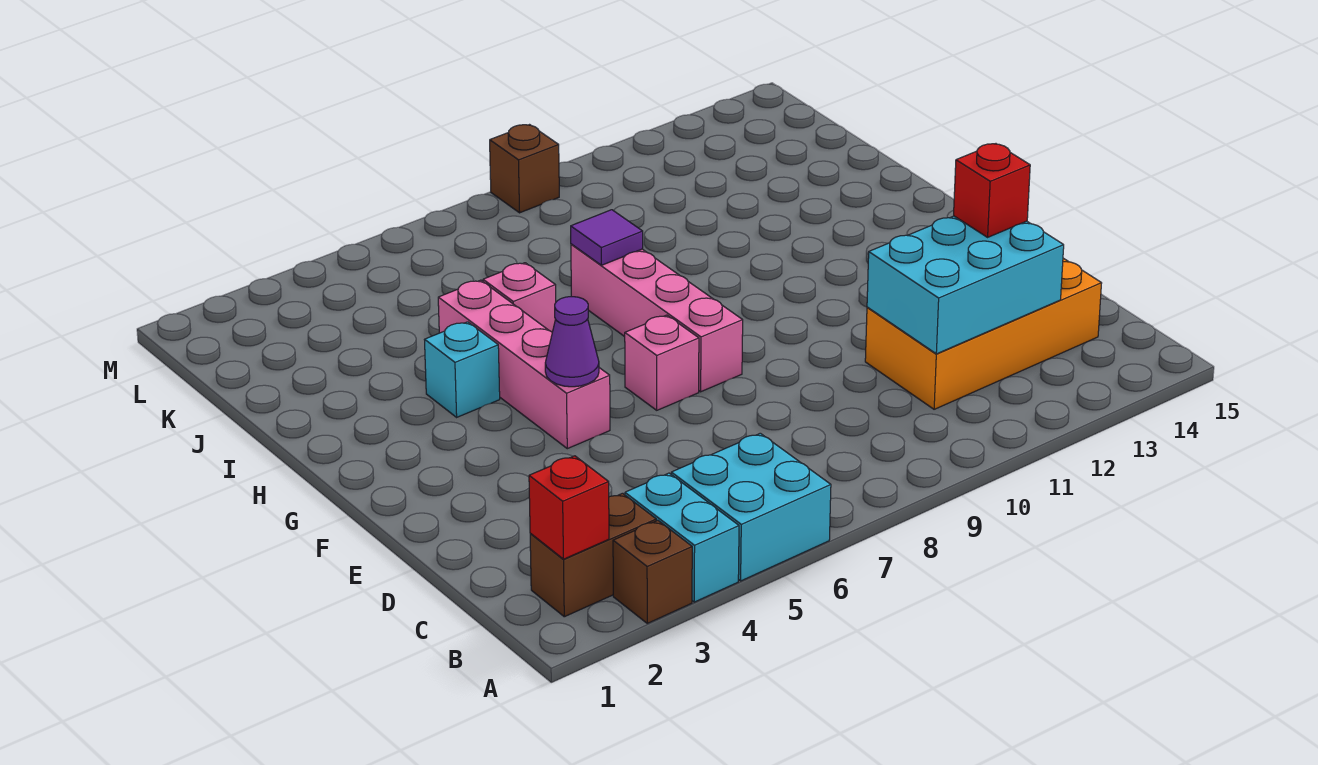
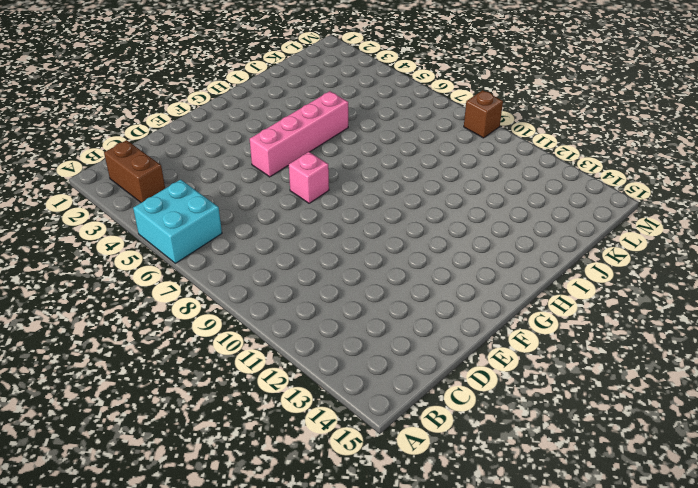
none -> brown brick A3 level 1
none -> cyan brick A4:B4 level 1
none -> orange brick C11:D14 level 1

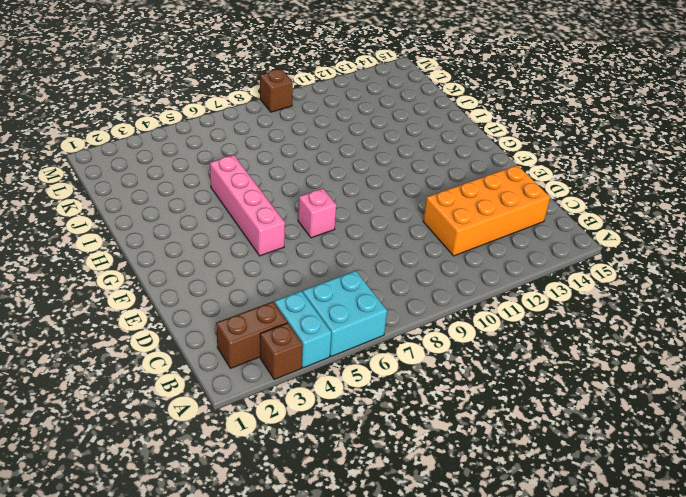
none -> pink brick F8:I8 level 1
none -> cyan brick H4 level 1
none -> pink brick I6 level 1

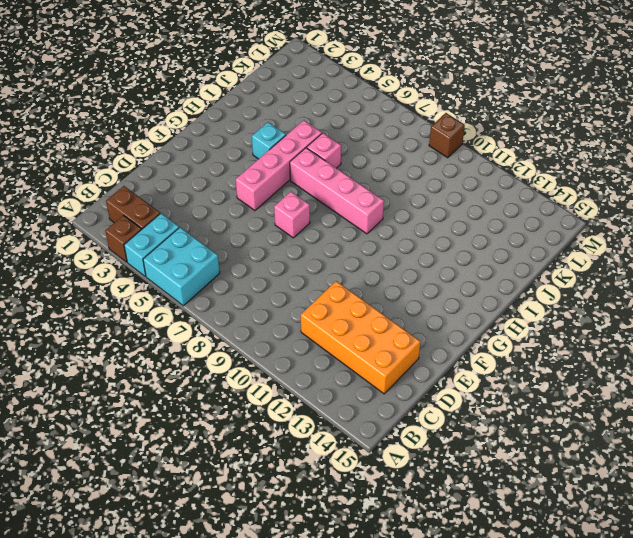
pink brick H6:H9 level 1 -> pink brick F8:I8 level 1
none -> red brick B2 level 2
none -> cyan brick C11:D13 level 2
none -> purple cone F5 level 2

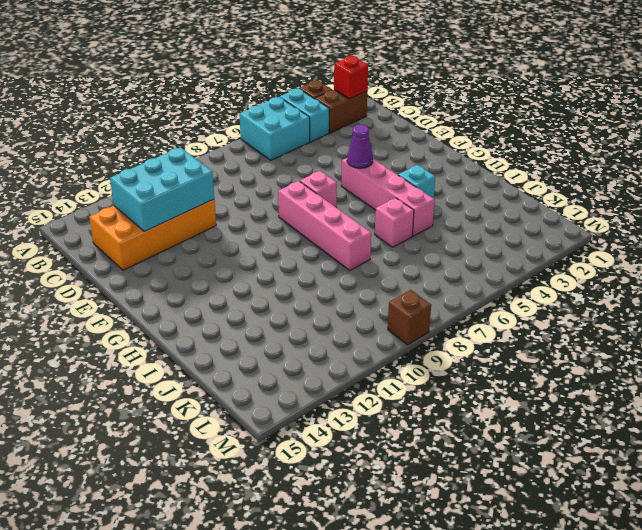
none -> purple tile I8 level 2
none -> red brick D13 level 3

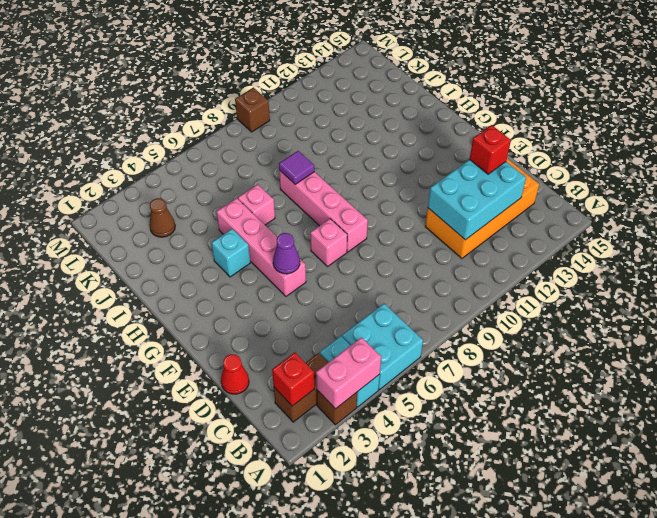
pink brick A3:A4 level 2 -> none
red cone D1 level 1 -> none
brown cone K3 level 1 -> none

